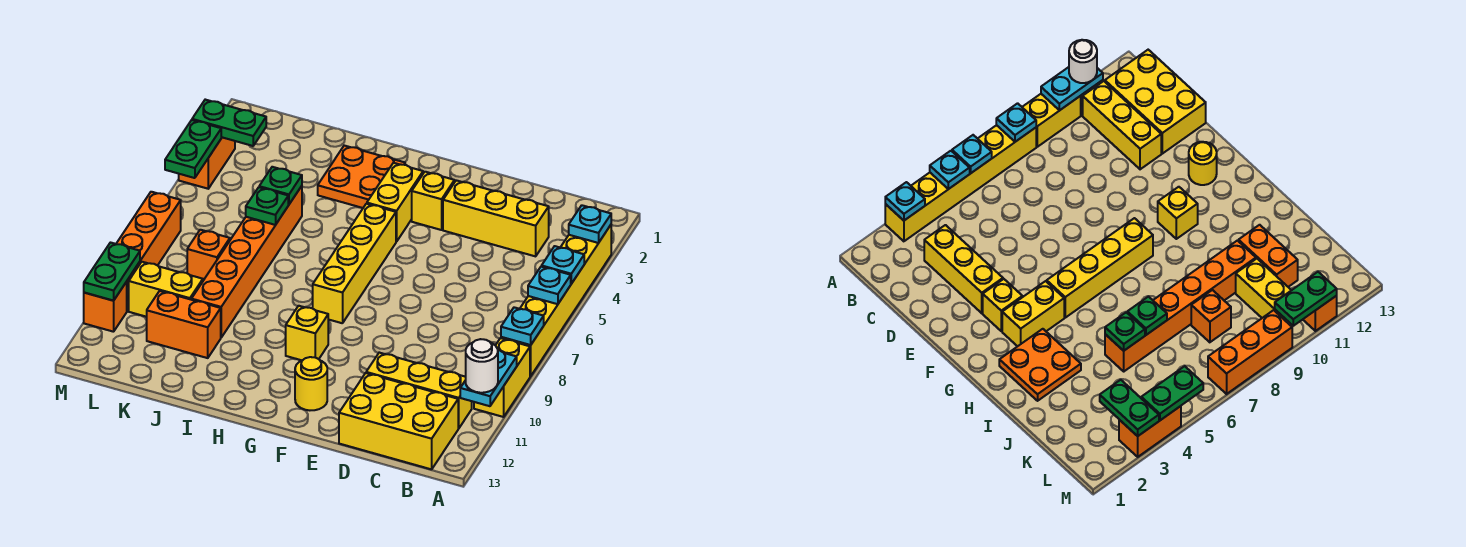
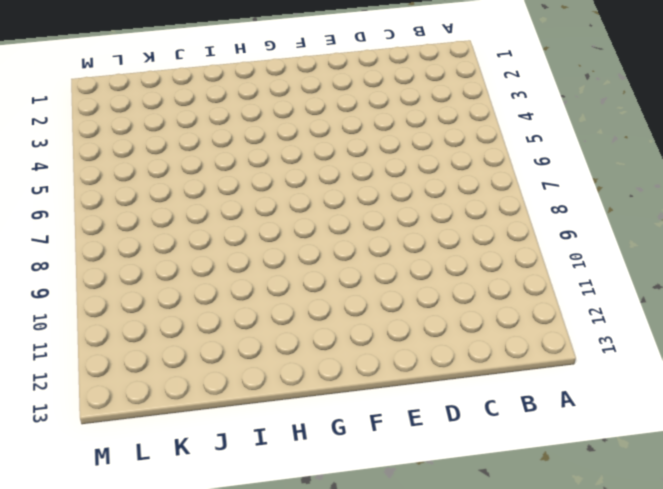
none -> yellow brick A3:A8 level 1
none -> yellow brick A9:A10 level 1
none -> yellow brick B11:D11 level 1

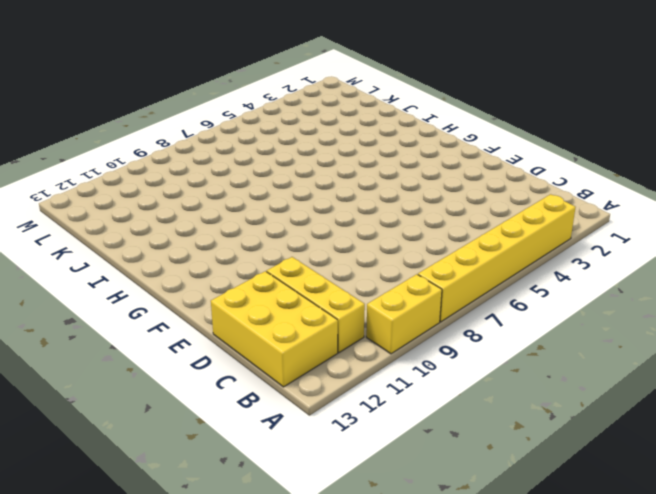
none -> yellow brick C3:E3 level 1
none -> yellow brick F3 level 1
none -> yellow round brick F12 level 1

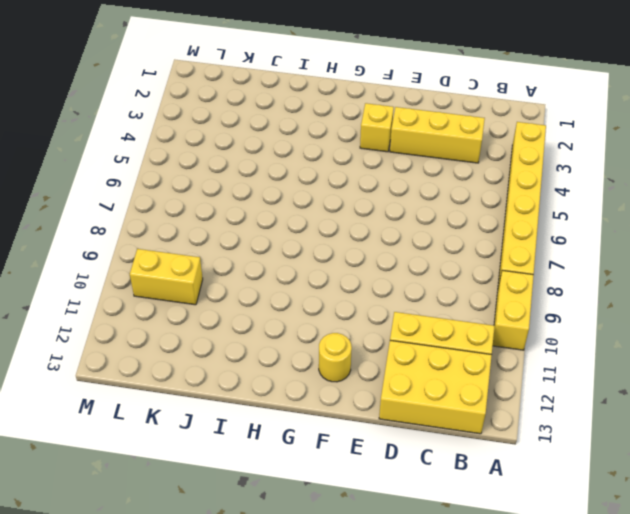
none -> yellow brick G3:G4 level 1
none -> yellow brick G5:G8 level 1
none -> yellow brick G10 level 1

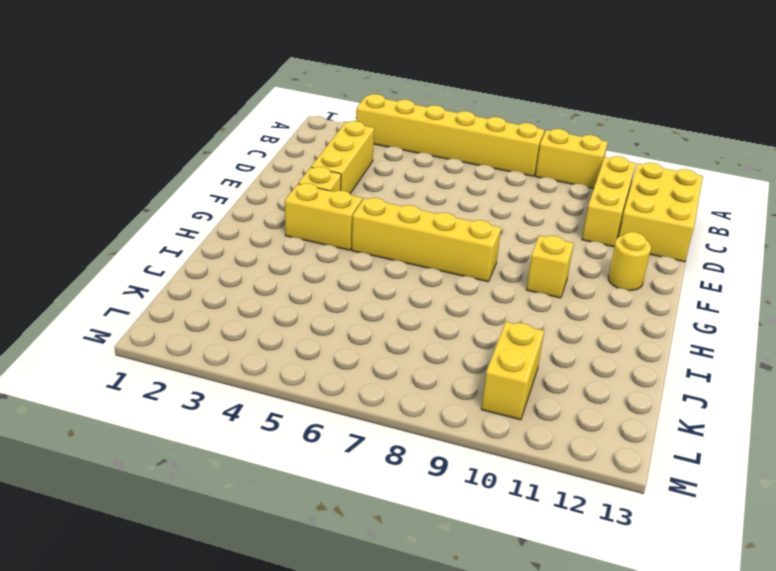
none -> orange plate H2:I3 level 1
none -> orange brick J5:J10 level 1
none -> orange brick J11:K11 level 1

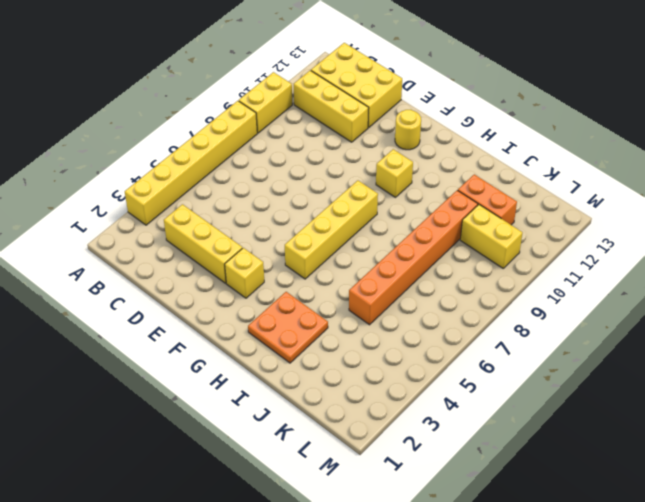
none -> yellow brick G3:G4 level 1
none -> orange brick K8 level 1
none -> orange brick M3:M4 level 1

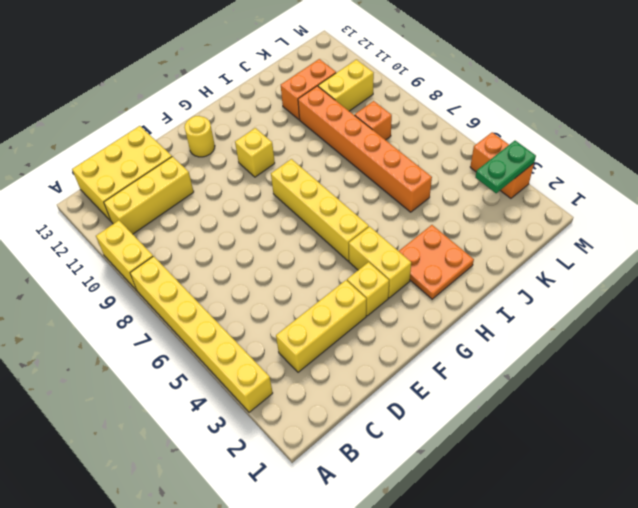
none -> orange brick M7:M9 level 1
none -> orange brick M11 level 1
none -> cyan plate A3 level 2

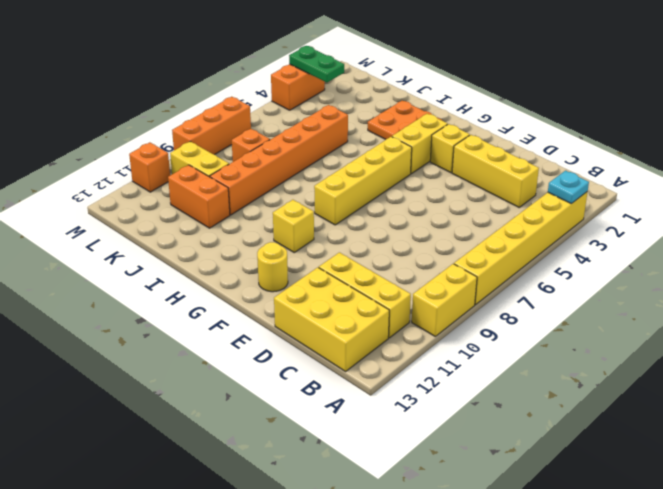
none -> cyan plate A5 level 2
none -> cyan plate A6 level 2
none -> cyan plate A8 level 2

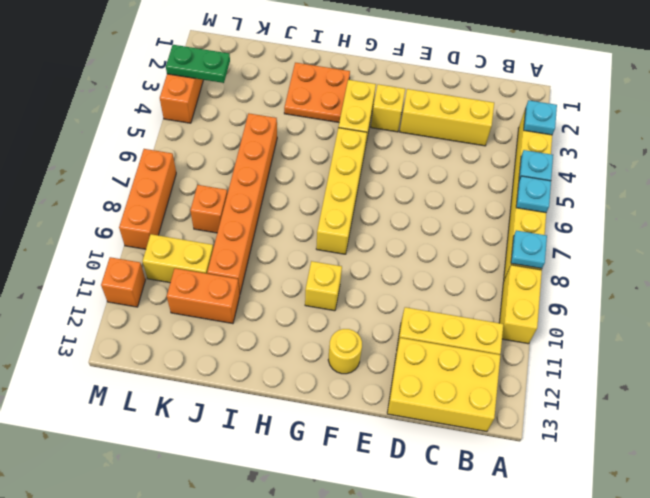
none -> cyan plate A10:A11 level 2
none -> green plate J5 level 2
none -> green plate J6 level 2

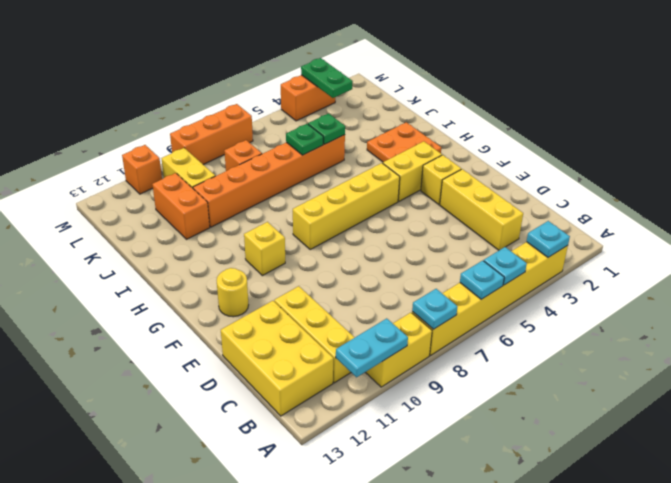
none -> green plate M4:M5 level 2
none -> green plate M10:M11 level 2
none -> white round brick A11 level 3

